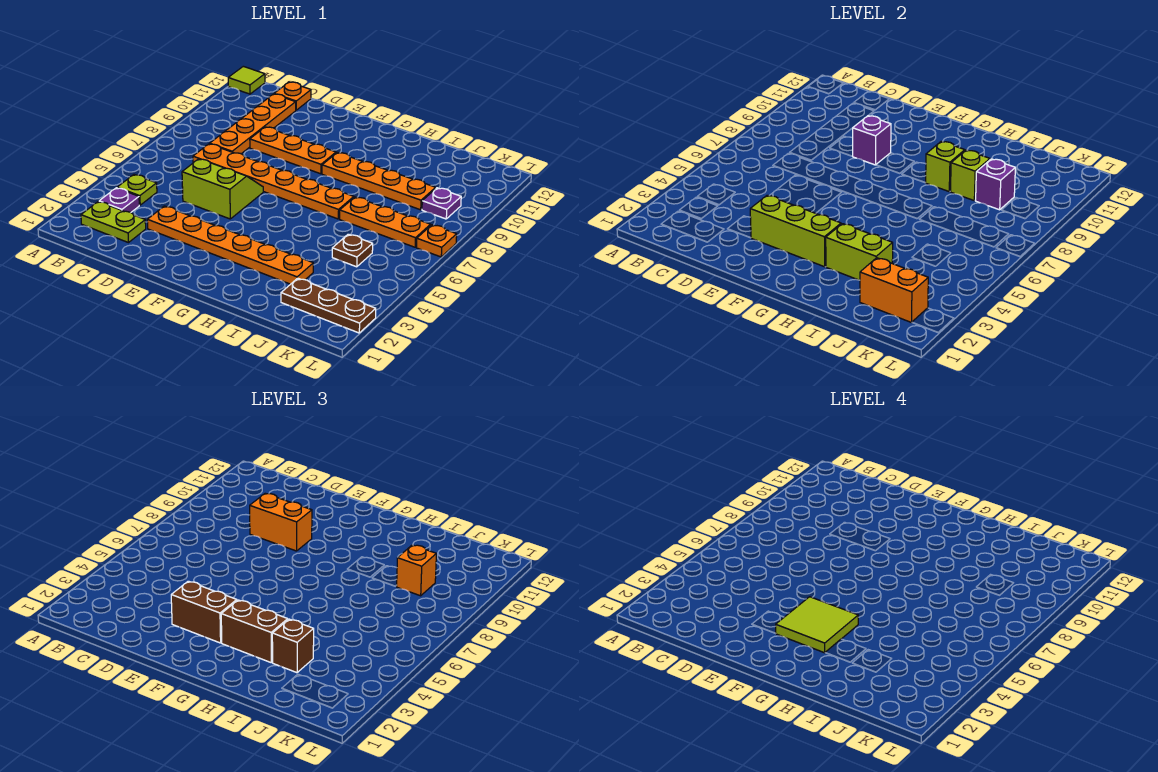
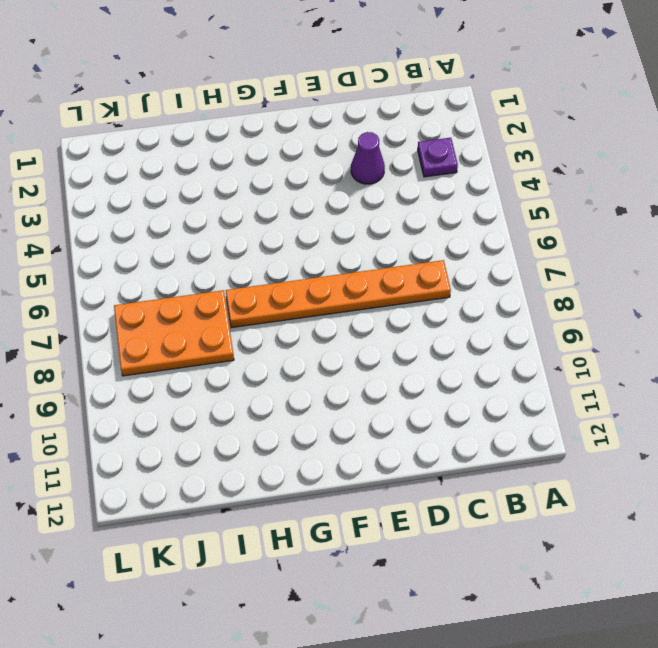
purple cone D3 level 1 -> orange plate D3:I3 level 1
orange plate I7:K8 level 1 -> orange plate I7:K7 level 1
none -> lime tile A12 level 1
none -> lime plate B2:C2 level 1
none -> lime plate B4 level 1

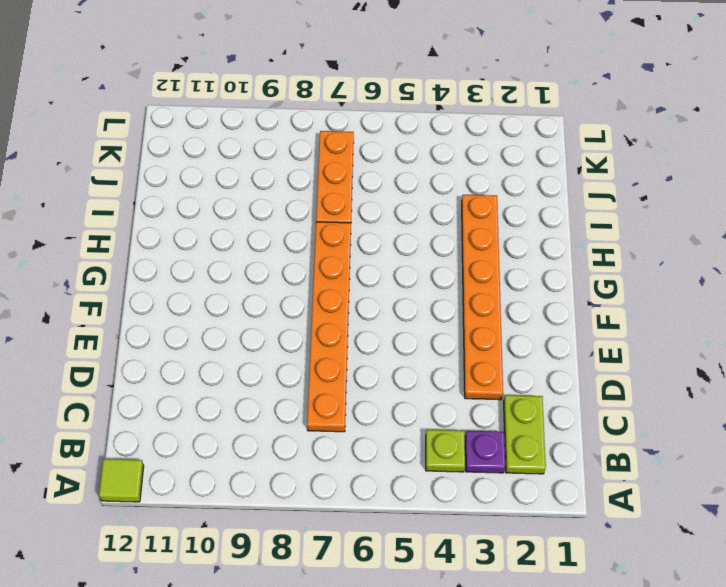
none -> orange plate C8:C11 level 1
none -> orange plate C12 level 1
none -> lime slope D5:E6 level 1 top 5

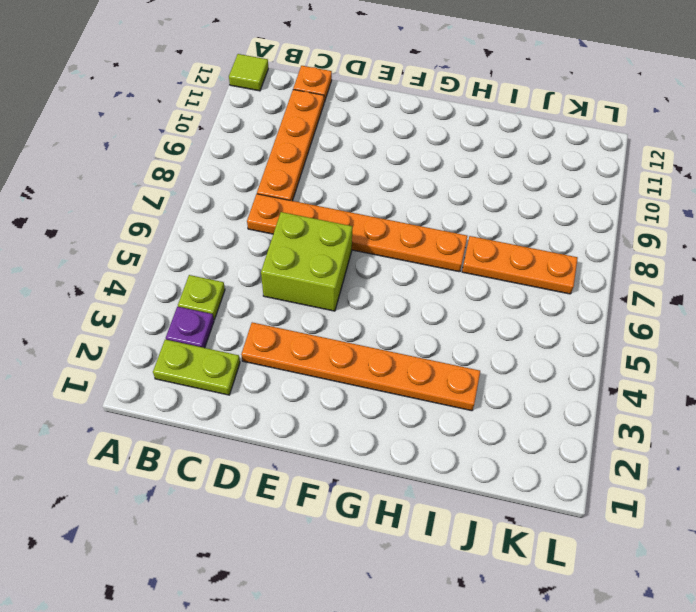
lime brick D5:E6 level 1 -> lime slope D5:E6 level 1 top 5
none -> orange plate D9:F9 level 1
none -> orange plate G9:J9 level 1
none -> brown plate J2:L2 level 1

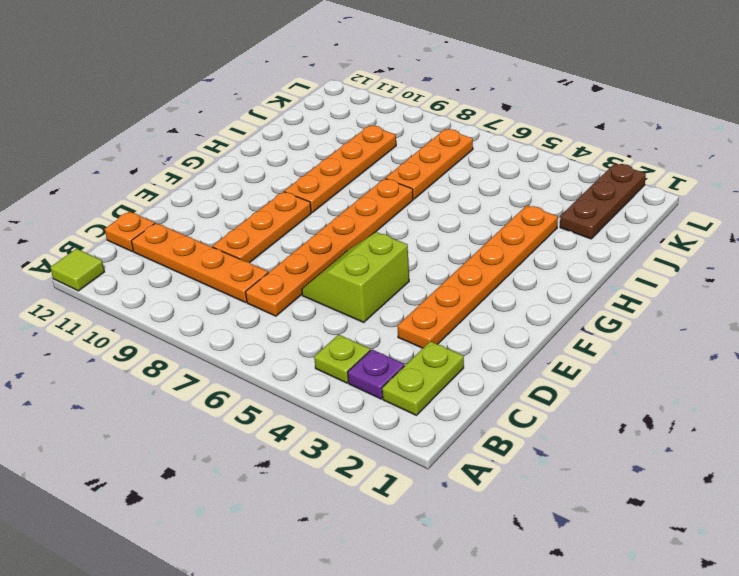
none -> brown plate J5 level 1
none -> purple plate K9 level 1
none -> orange plate L7 level 1

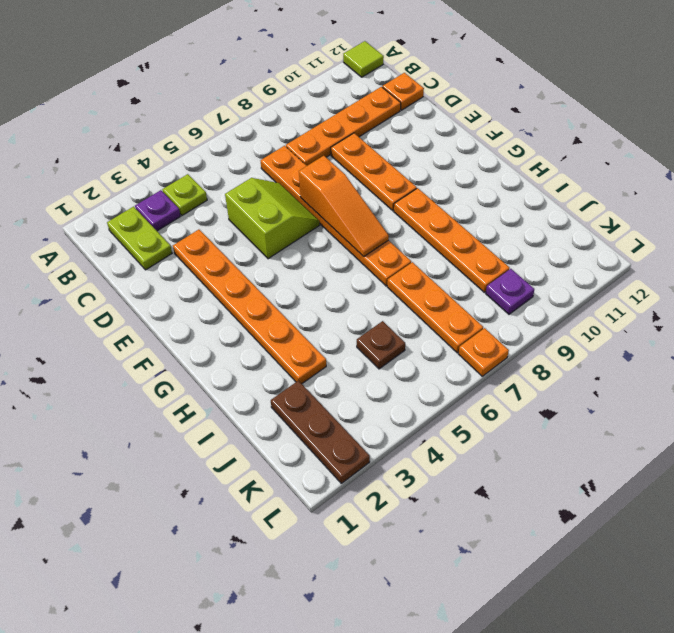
orange slope E7:G7 level 2 top E -> none
none -> lime brick E3:G3 level 2
none -> purple brick E9 level 2
none -> lime brick H3:I3 level 2

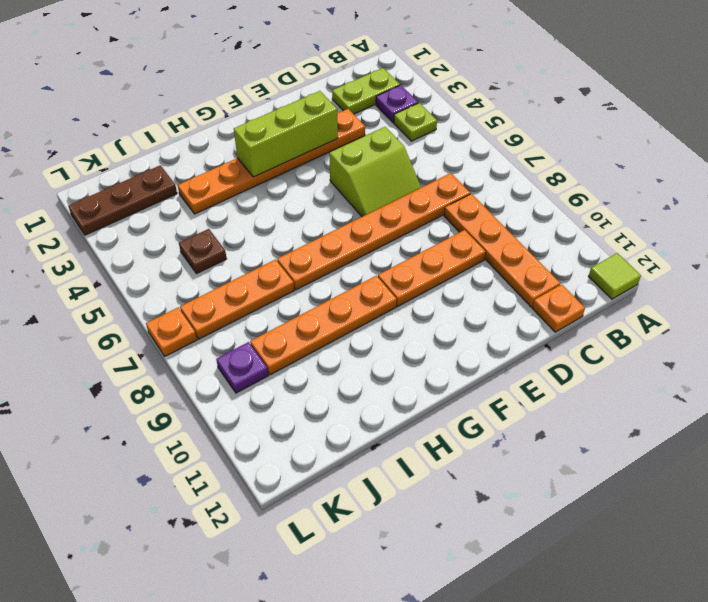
none -> purple brick E9 level 2
none -> lime brick H3:I3 level 2
none -> lime brick H9 level 2

